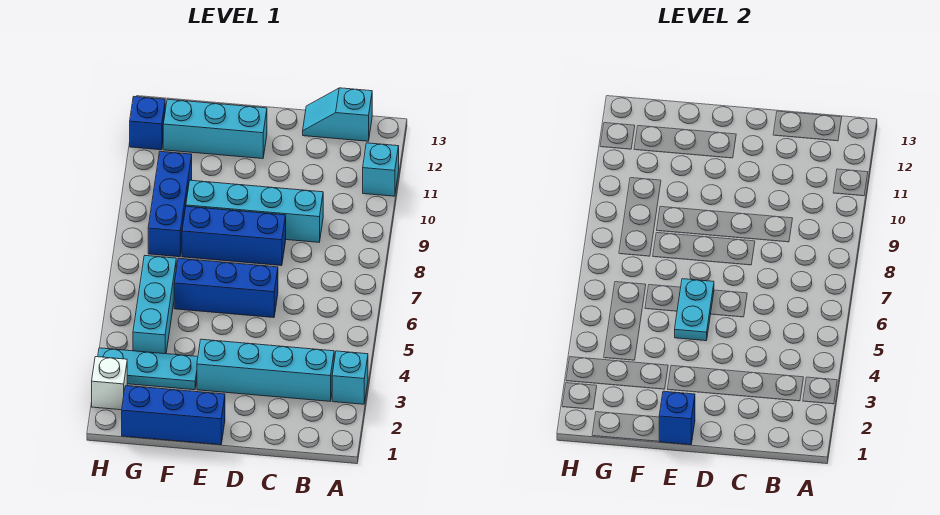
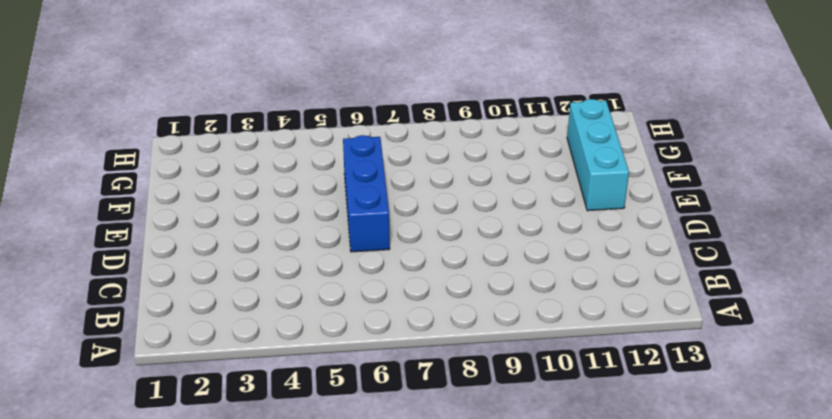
none -> cyan brick A3 level 1
none -> cyan brick A11 level 1
none -> cyan brick B3:E3 level 1

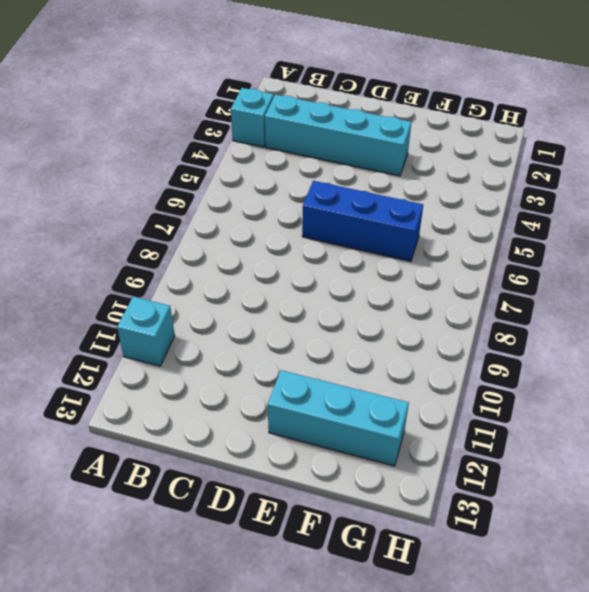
none -> cyan slope B13:C13 level 1 top B
none -> cyan brick C9:F9 level 1
none -> blue brick D8:F8 level 1

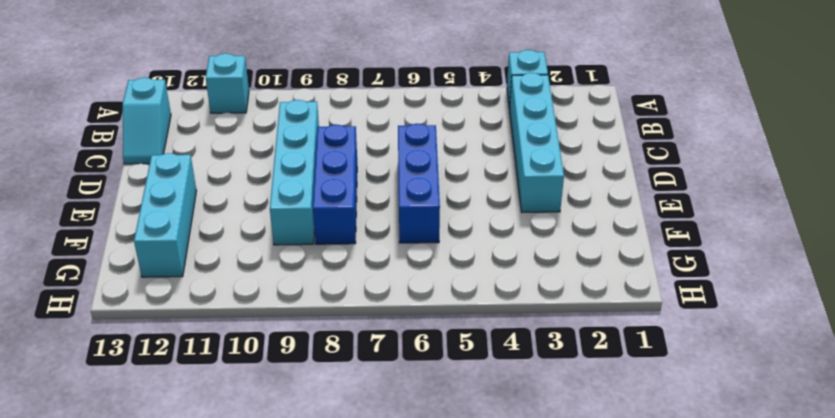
none -> blue brick E1:G1 level 1
none -> cyan plate F3:H3 level 1
none -> cyan brick G4:G6 level 1

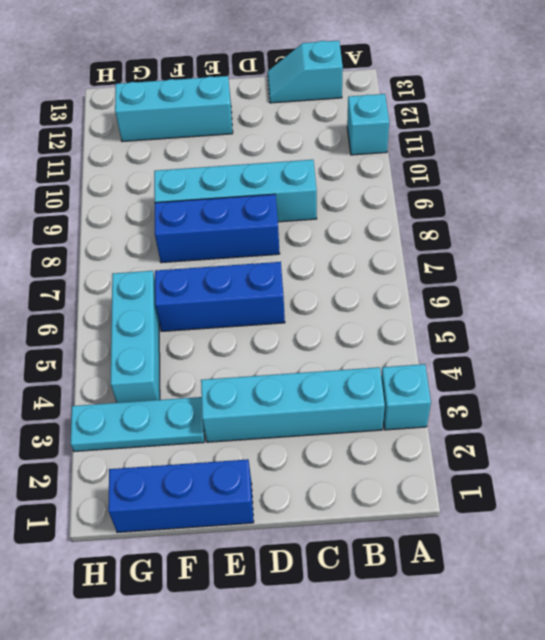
none -> blue brick G8:G10 level 1
none -> white brick H2 level 1
none -> blue brick H12 level 1

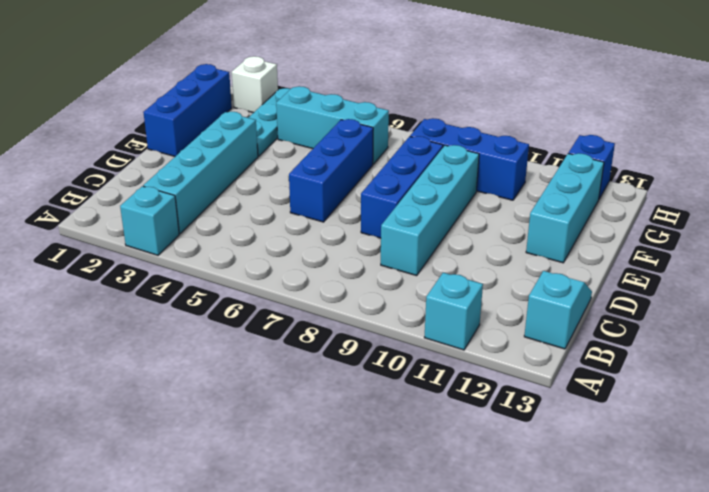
none -> blue brick E1 level 2
none -> cyan plate E5:E6 level 2

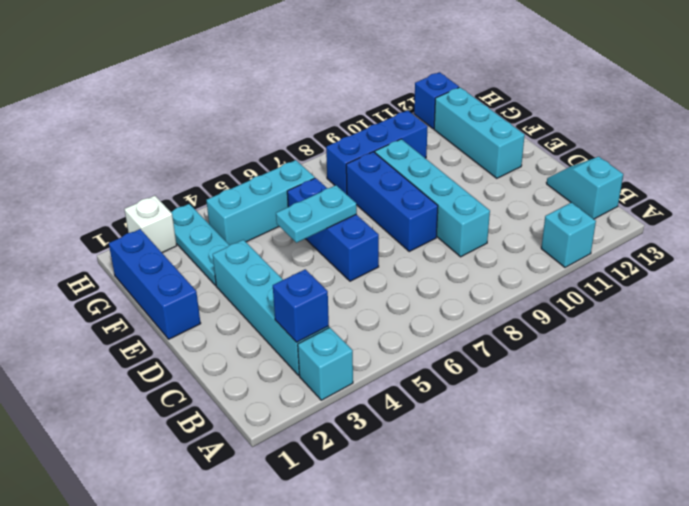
blue brick B3 level 2 -> blue brick E1 level 2

